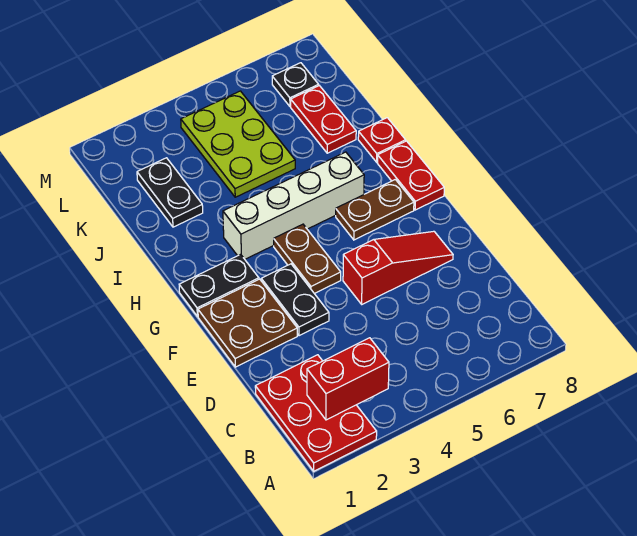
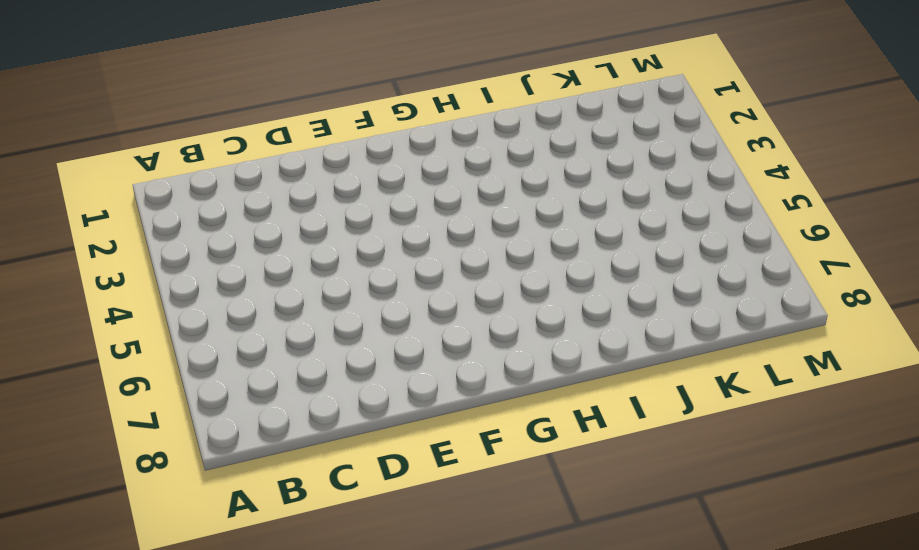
none -> red plate A1:C2 level 1
none -> brown plate E1:F2 level 1
none -> black plate E3:F3 level 1

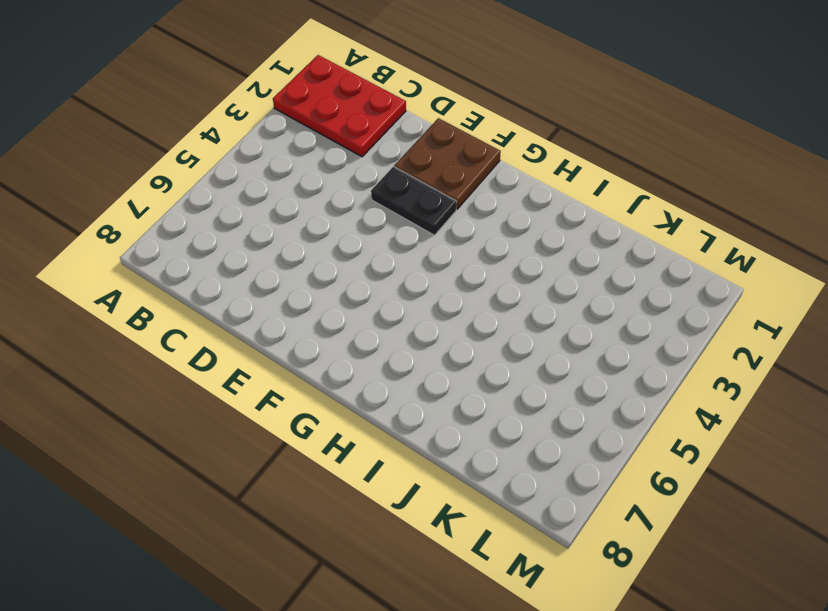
none -> red slope E5:E7 level 1 top 5
none -> brown plate F4:G4 level 1
none -> black plate G1:G2 level 1

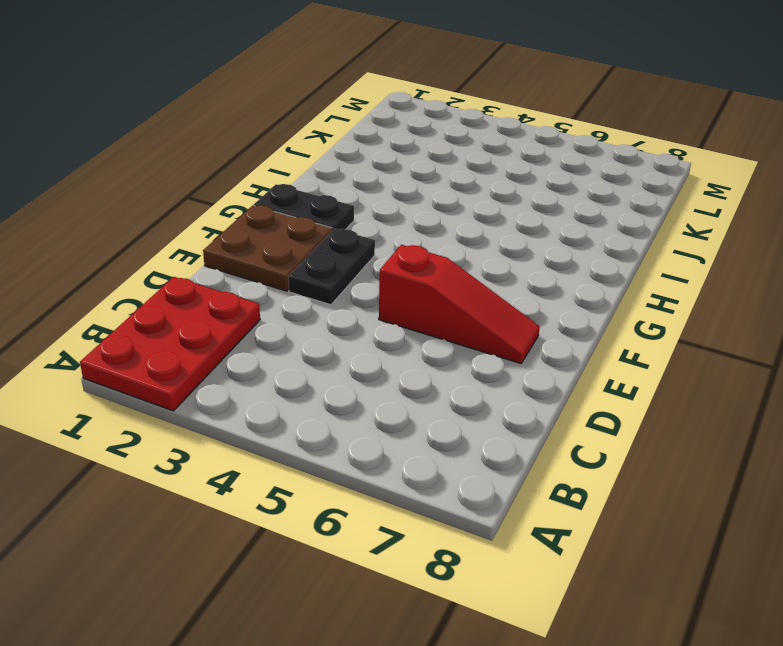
none -> brown plate F4:G4 level 1
none -> brown plate G6:G7 level 1
none -> red plate G8:H8 level 1

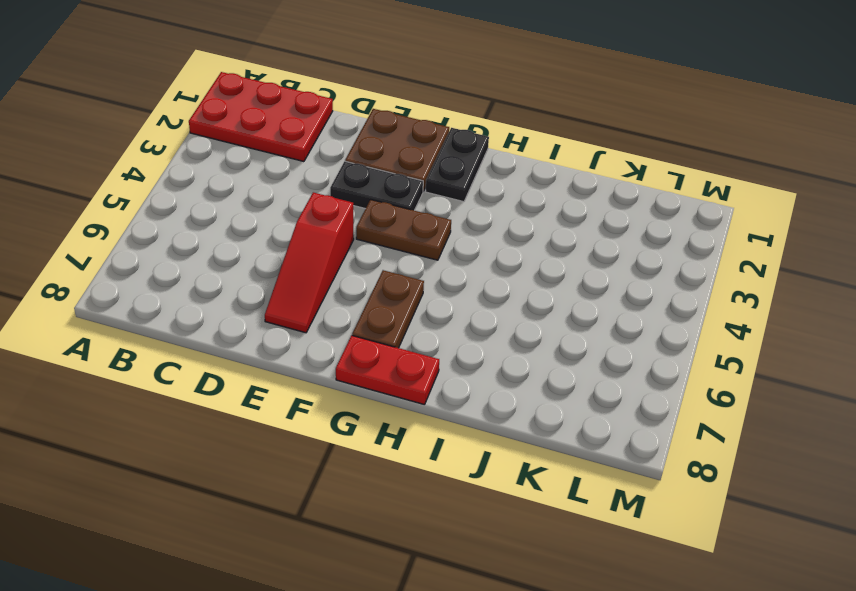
none -> white brick H3:H6 level 1
none -> red plate I8 level 1
none -> black plate J2:K2 level 1

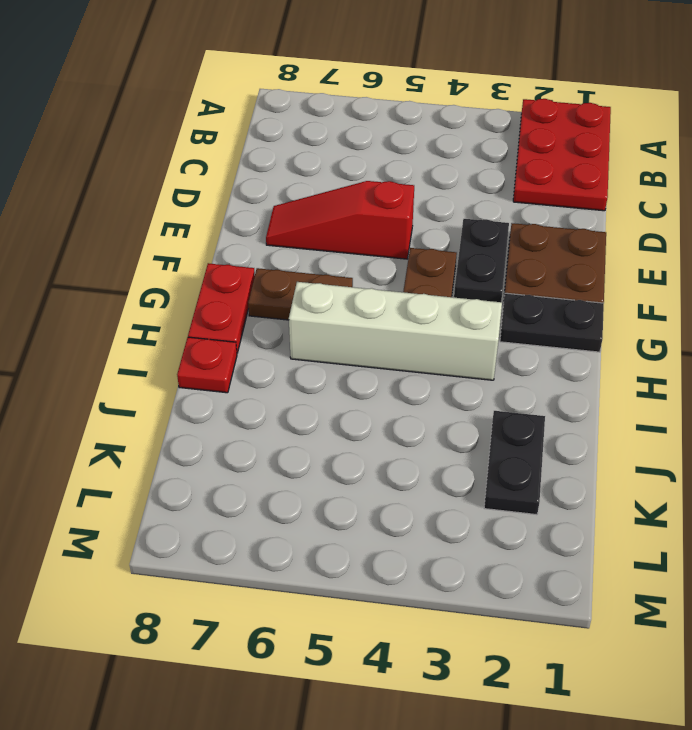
none -> lime plate J4:L5 level 1
none -> red plate J7:K7 level 1
none -> black plate L7 level 1

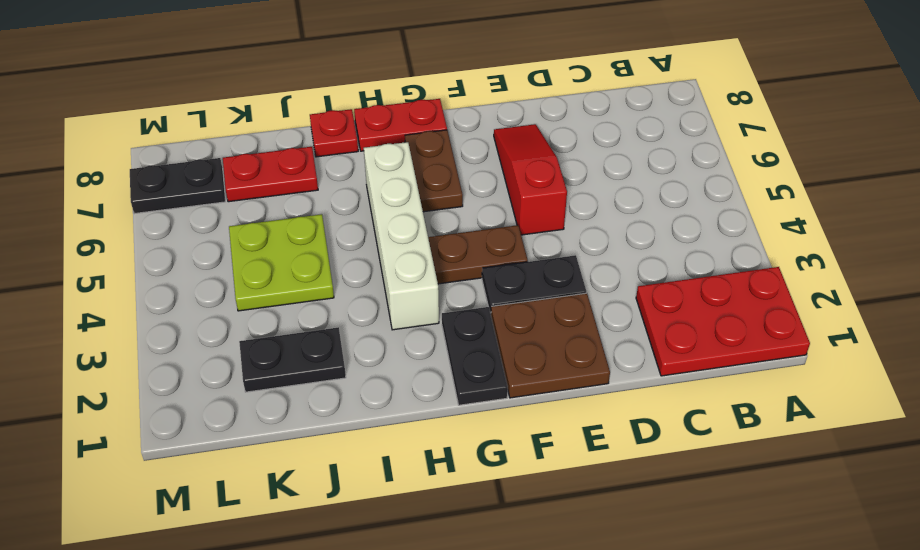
lime plate J4:K5 level 1 -> lime plate J4:L5 level 1
black plate L7:M7 level 1 -> black plate L7 level 1
none -> red brick B2:B3 level 2

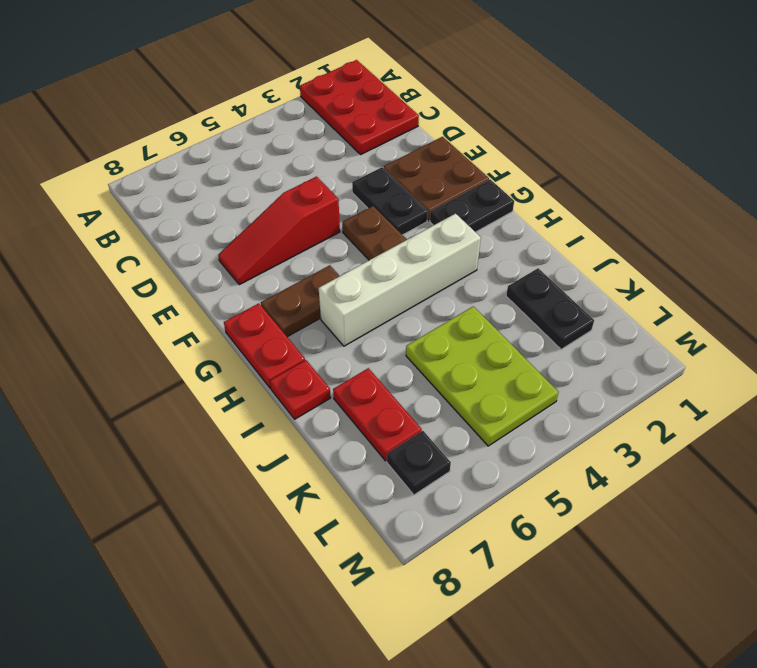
none -> red brick B2:B3 level 2

